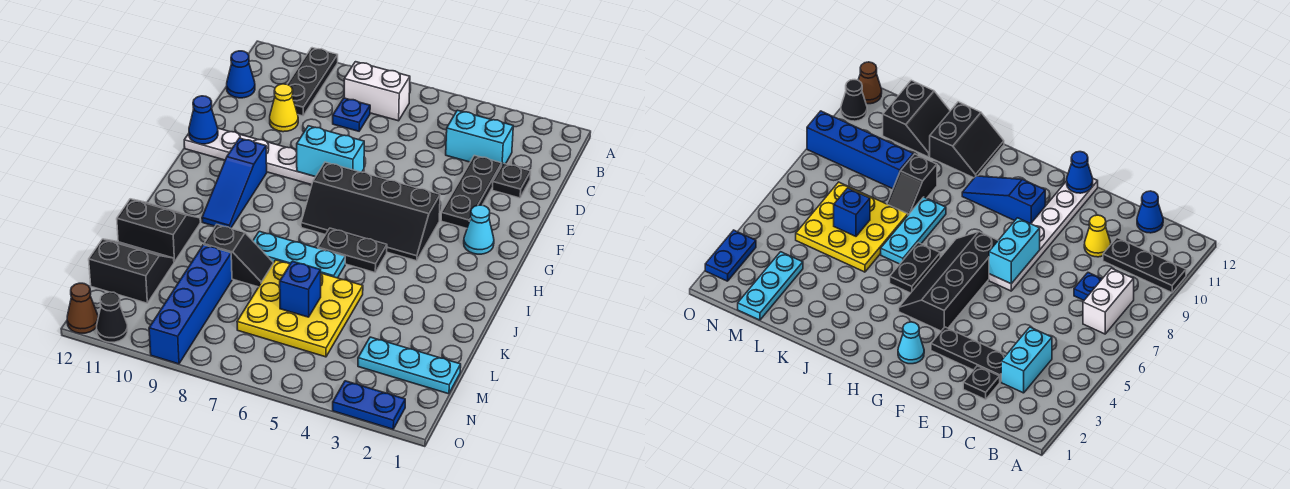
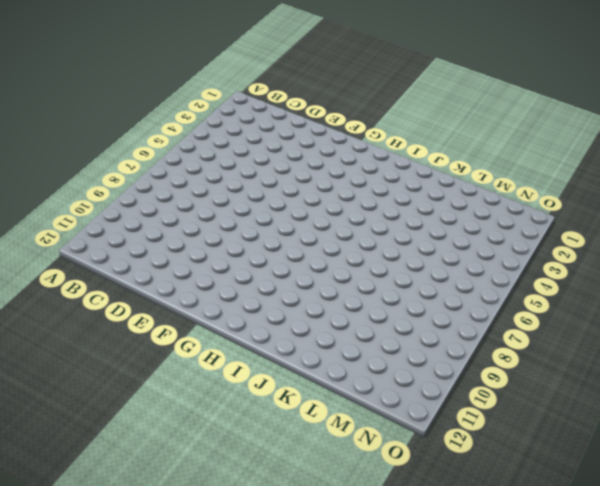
none -> black plate A10:C10 level 1
none -> white brick B7:B8 level 1
none -> cyan brick C3:C4 level 1

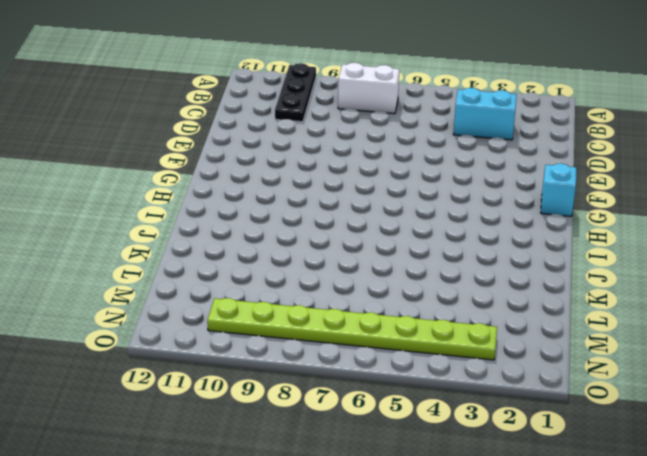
cyan brick G1 level 1 -> none
lime plate N3:N10 level 1 -> blue brick L9:O9 level 1
none -> blue plate C8 level 1
none -> blue cone C12 level 1
none -> black plate D2 level 1

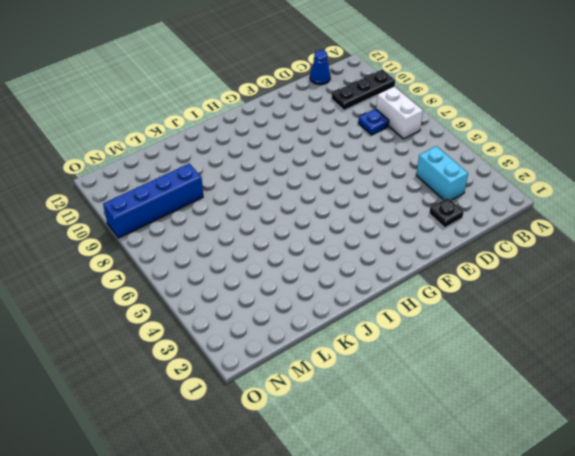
none -> black plate D3:F3 level 1
none -> yellow cone D10 level 1
none -> white plate F7:F12 level 1

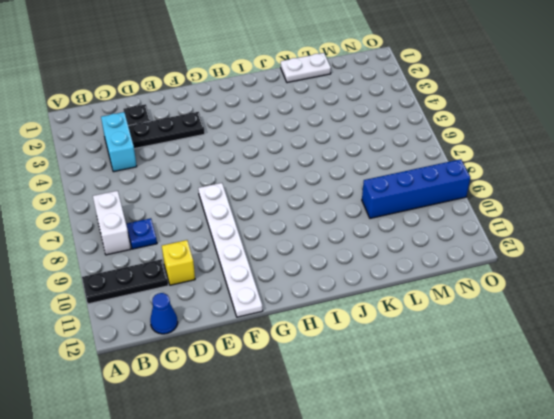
yellow brick D10 level 1 -> yellow cone D10 level 1
white plate K1:L1 level 1 -> none
none -> cyan cone G2 level 1
none -> black slope G4:H7 level 1 top G
none -> blue slope G10:I10 level 1 top G

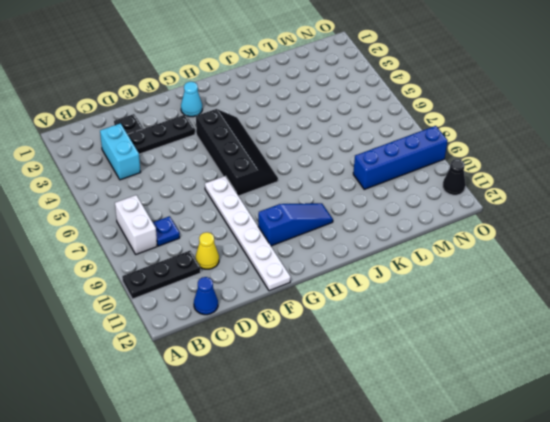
none -> black plate I5:I6 level 1
none -> cyan plate J6:J8 level 1
none -> black slope J11:K12 level 1 top K

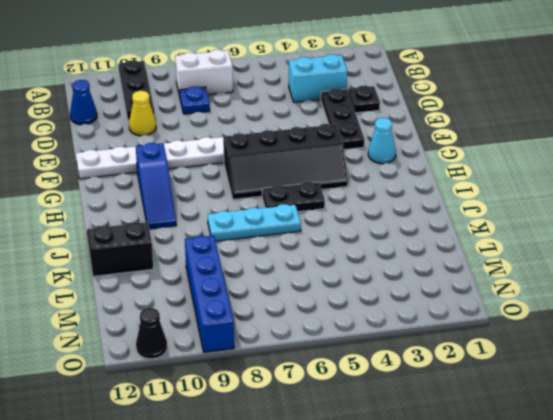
none -> yellow plate K5:M7 level 1
none -> black slope K8:K9 level 1 top 9
none -> black slope L11:M12 level 1 top M

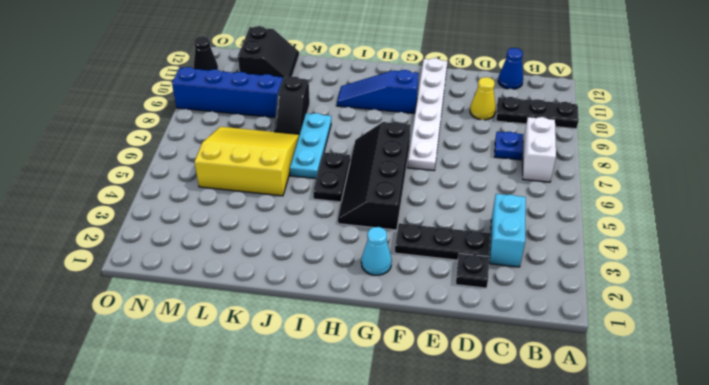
yellow slope K5:M7 level 1 top 5 -> yellow plate K5:M7 level 1
none -> black slope J11:K12 level 1 top K
none -> cyan plate M1:M3 level 1
none -> blue plate O2:O3 level 1

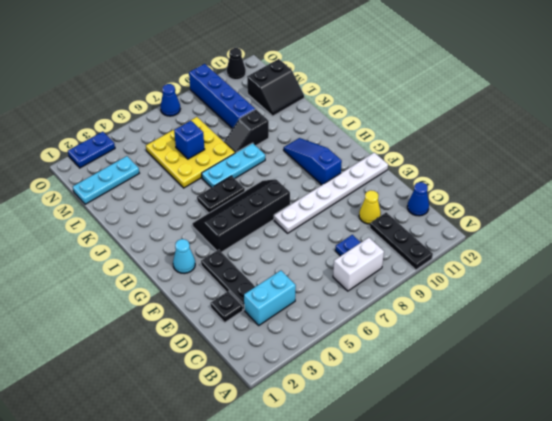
blue cone O7 level 1 -> blue cone F12 level 2
none -> black slope J11:K12 level 1 top K
none -> brown cone O12 level 1
none -> cyan brick F7:F8 level 2

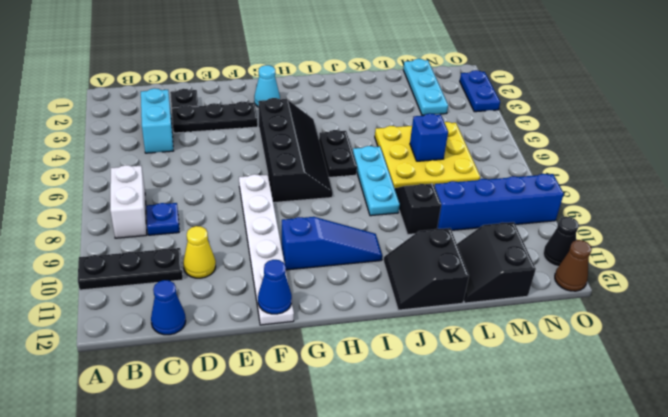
none -> cyan brick F7:F8 level 2

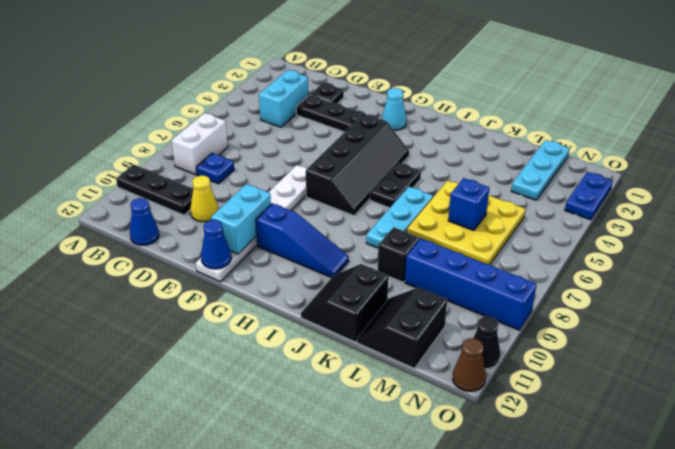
cyan brick F10:F11 level 2 -> cyan brick F7:F8 level 2

